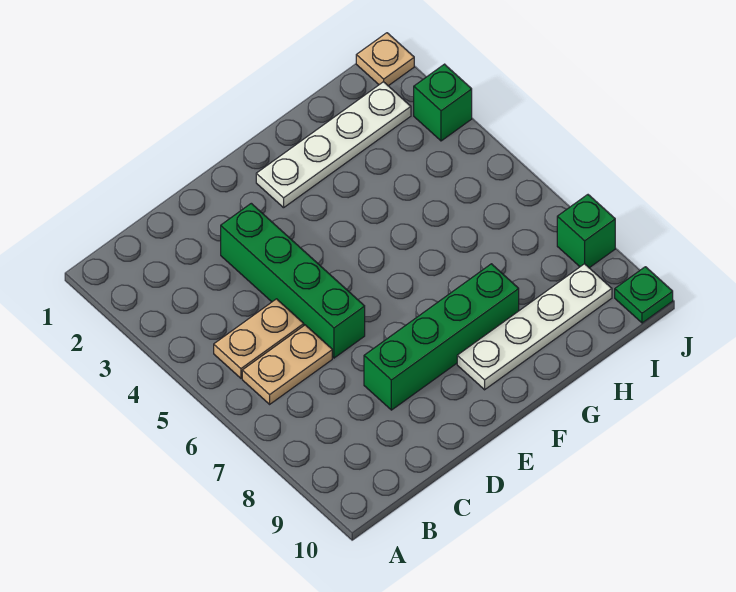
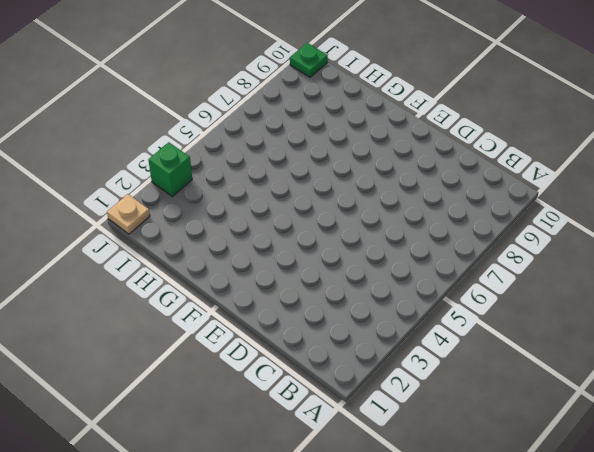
none -> tan plate B5:C5 level 1
none -> tan plate B6:C6 level 1

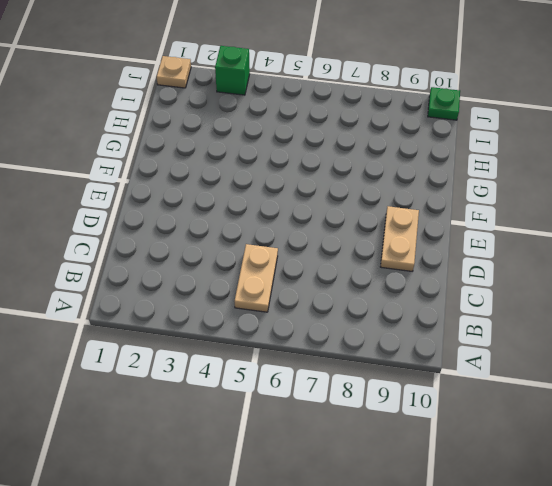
tan plate D9:E9 level 1 -> tan plate B6:C6 level 1
none -> green brick D3:D6 level 1
none -> green brick D8:G8 level 1

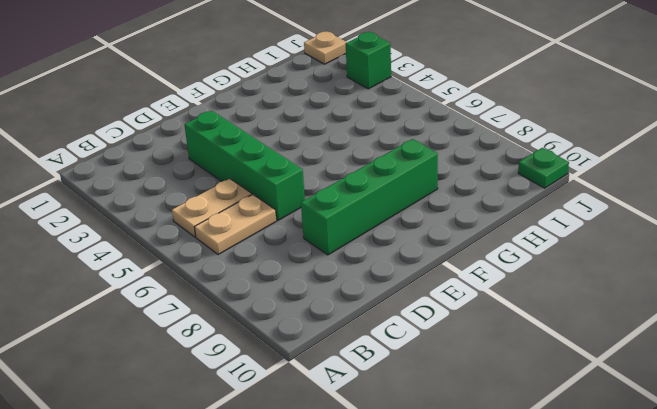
none -> white plate F2:I2 level 1
none -> white plate F9:I9 level 1

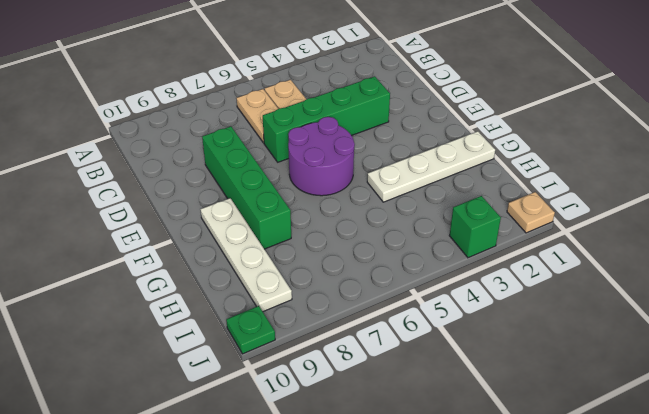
purple round brick E5:F6 level 1 -> none
white plate G1:G4 level 1 -> white plate F2:I2 level 1
none -> green brick J8 level 1

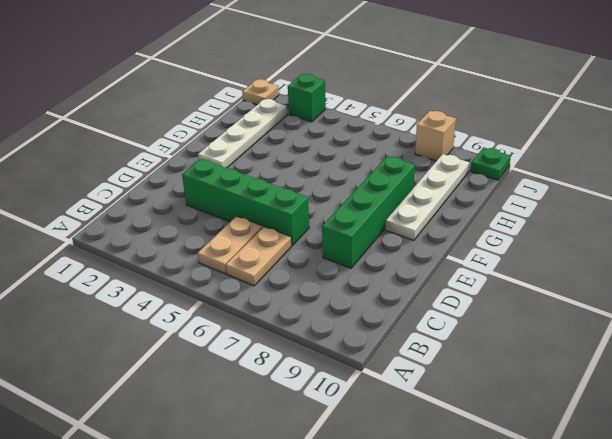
tan brick J8 level 1 -> green brick J8 level 1

